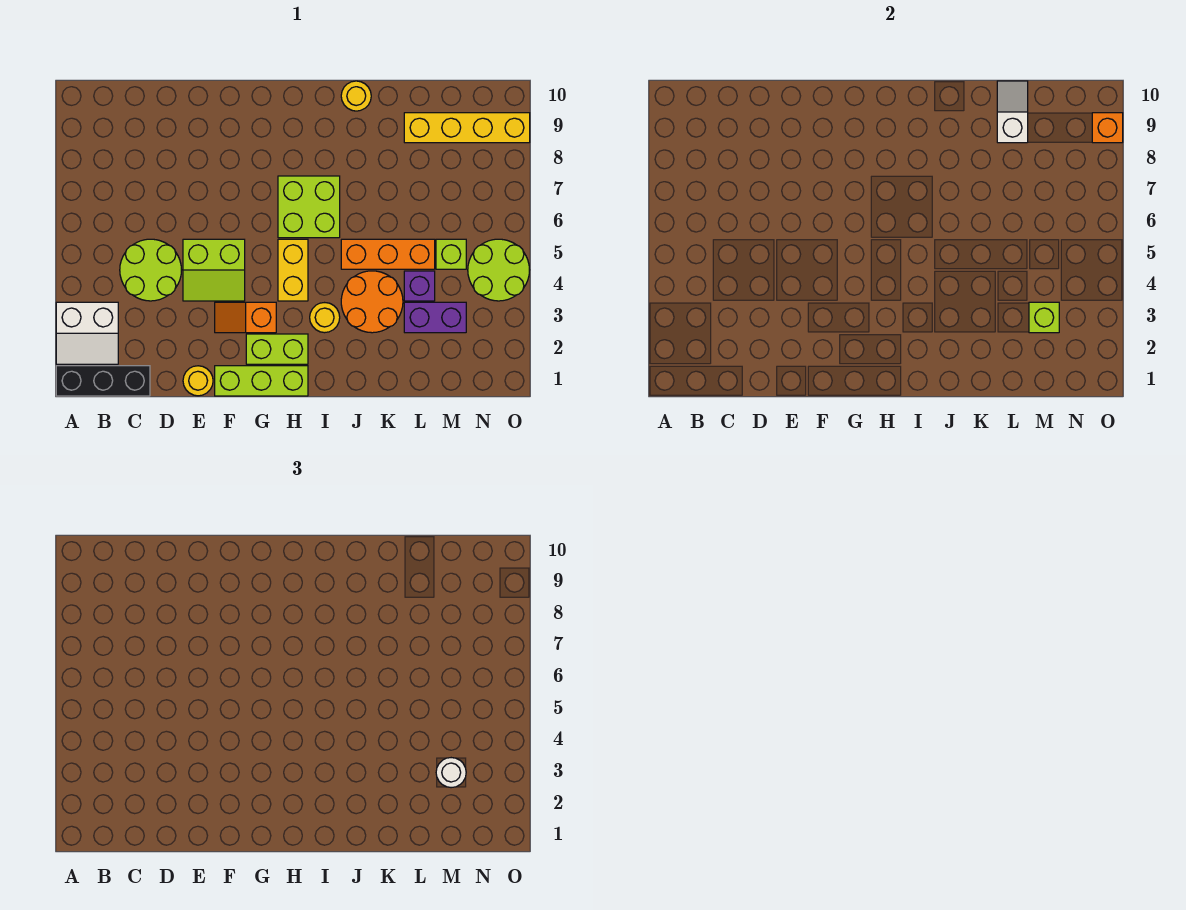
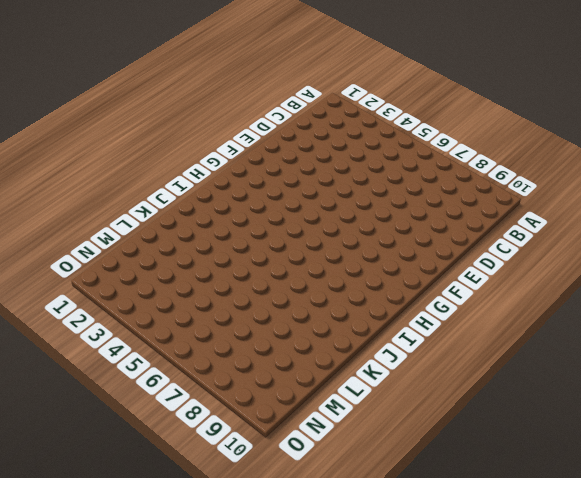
none -> black brick A1:C1 level 1
none -> white slope A2:B3 level 1 top 3
none -> lime round brick C4:D5 level 1

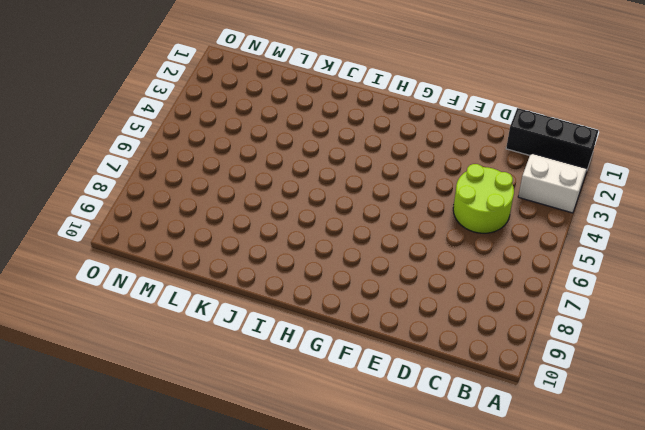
none -> yellow round brick E1 level 1
none -> lime slope E4:F5 level 1 top 5
none -> lime brick F1:H1 level 1

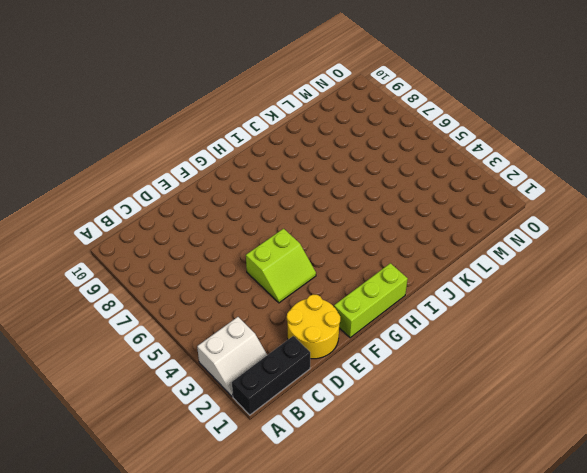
yellow round brick D1:E2 level 1 -> yellow round brick E1 level 1
none -> lime round brick C4:D5 level 1
none -> orange slope F3:G3 level 1 top G
none -> lime brick G2:H2 level 1

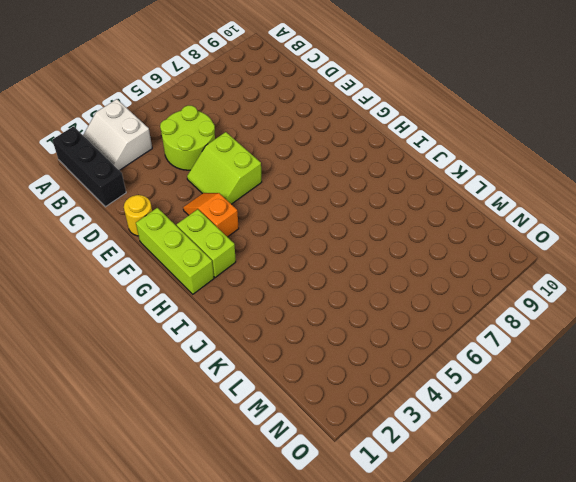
none -> yellow brick H4:H5 level 1
none -> lime brick H6:I7 level 1
none -> yellow round brick I3 level 1

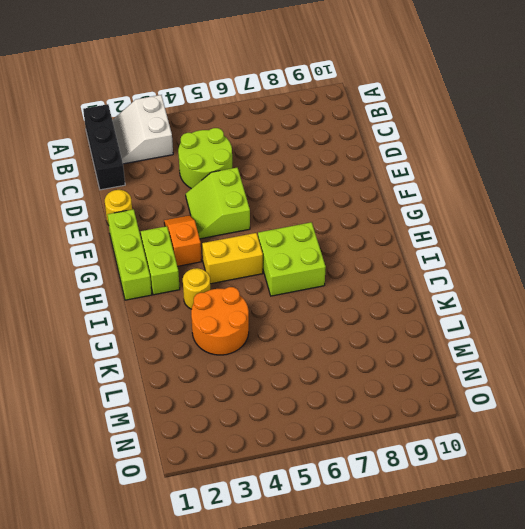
none -> orange brick J5:L5 level 1
none -> yellow round brick J10 level 1
none -> purple brick L3:M3 level 1

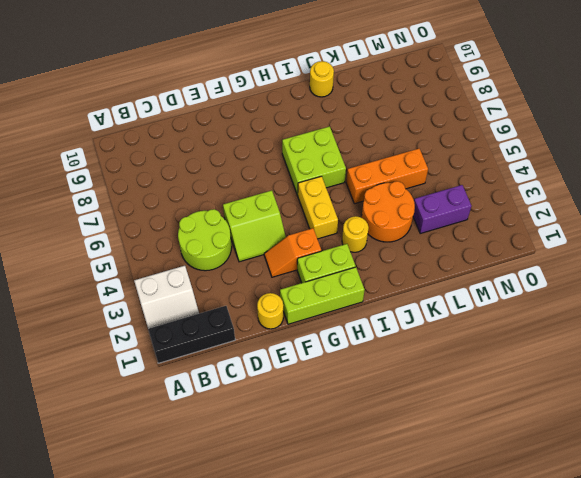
none -> purple brick L4 level 1
none -> yellow brick L9:O9 level 1
none -> lime brick M5 level 1

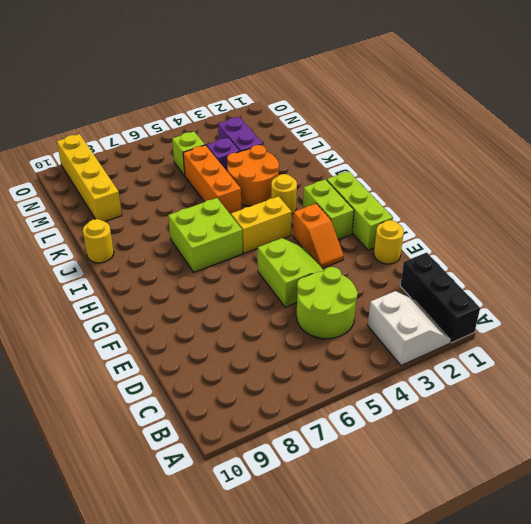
none -> lime round brick N4:O5 level 1
none -> white slope L9:L10 level 2 top 9
none -> lime brick M3 level 2

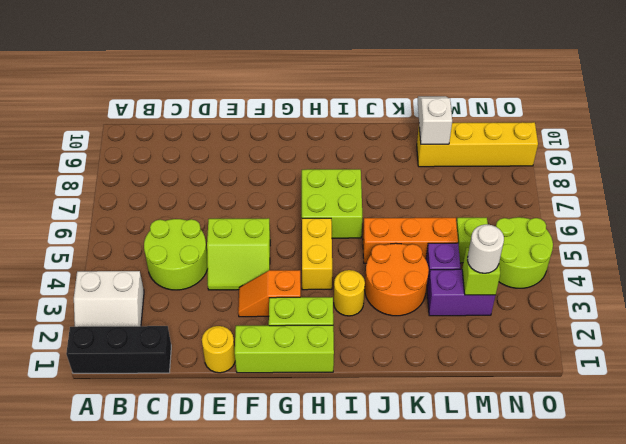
none -> yellow round brick J10 level 1
none -> orange brick O9 level 2

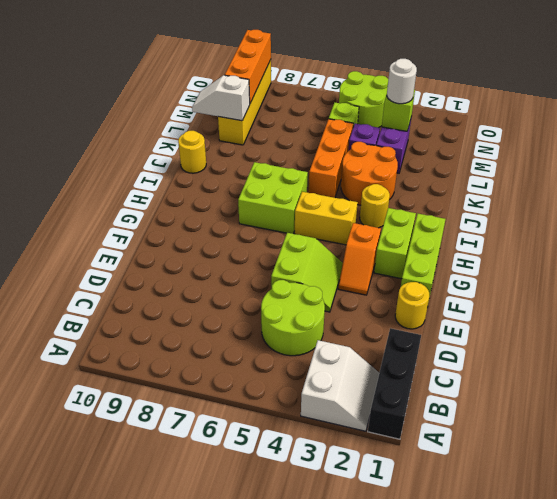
orange brick M9:O9 level 2 -> orange brick O9 level 2

